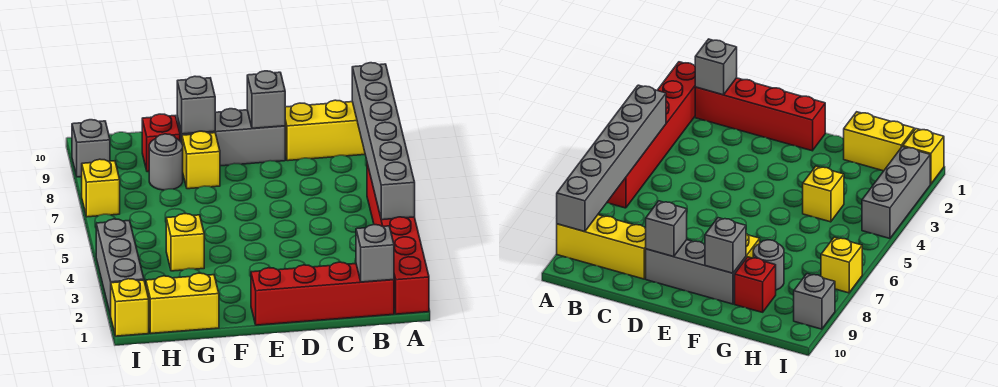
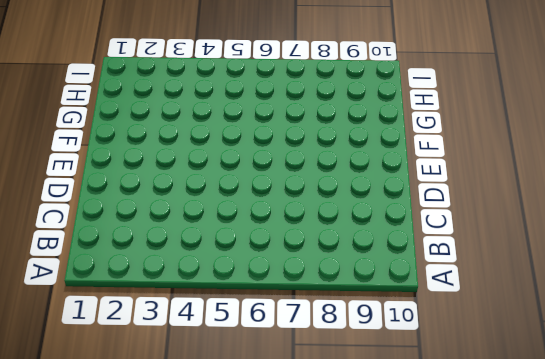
none -> red brick A1:A6 level 1
none -> yellow brick A9:C9 level 1
none -> red brick B1:E1 level 1

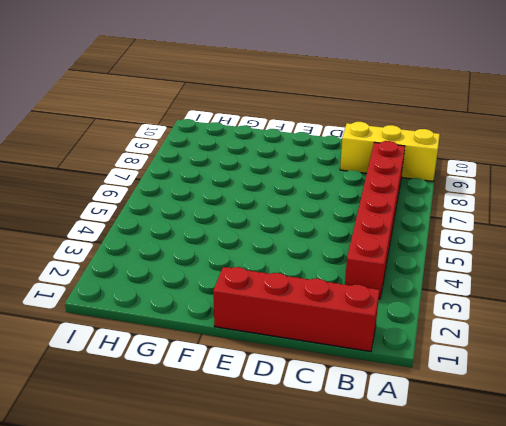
red brick B3:B8 level 1 -> red brick A1:A6 level 1
none -> grey brick D9:F9 level 1
none -> yellow brick F8 level 1
none -> yellow brick G1:H1 level 1

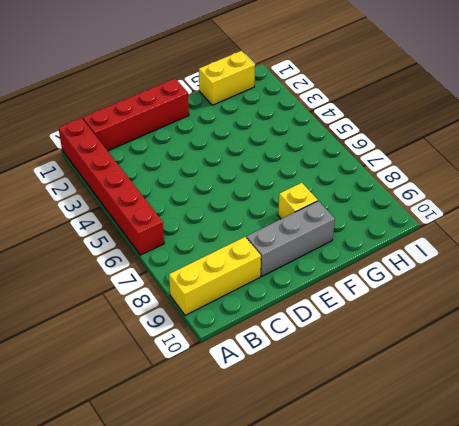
none -> yellow brick G4 level 1
none -> grey round brick G8 level 1
none -> red brick G9 level 1

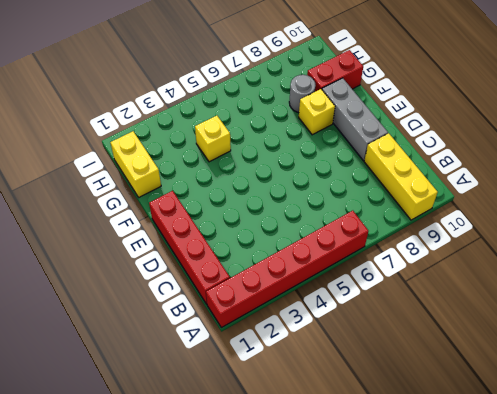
red brick G9:G10 level 1 -> red brick G9 level 1
none -> yellow brick I1 level 1
none -> grey brick I2:I4 level 1
none -> yellow brick I7 level 1

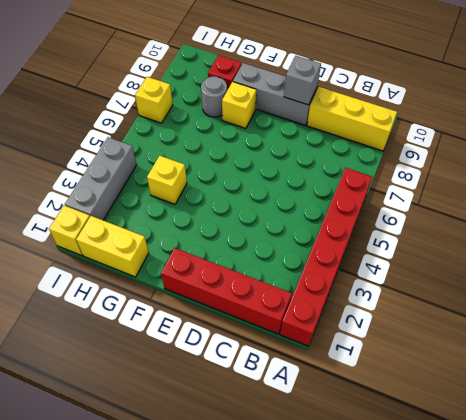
none -> grey brick I9 level 1
none -> grey brick A4:A9 level 2
none -> grey brick B1 level 2

